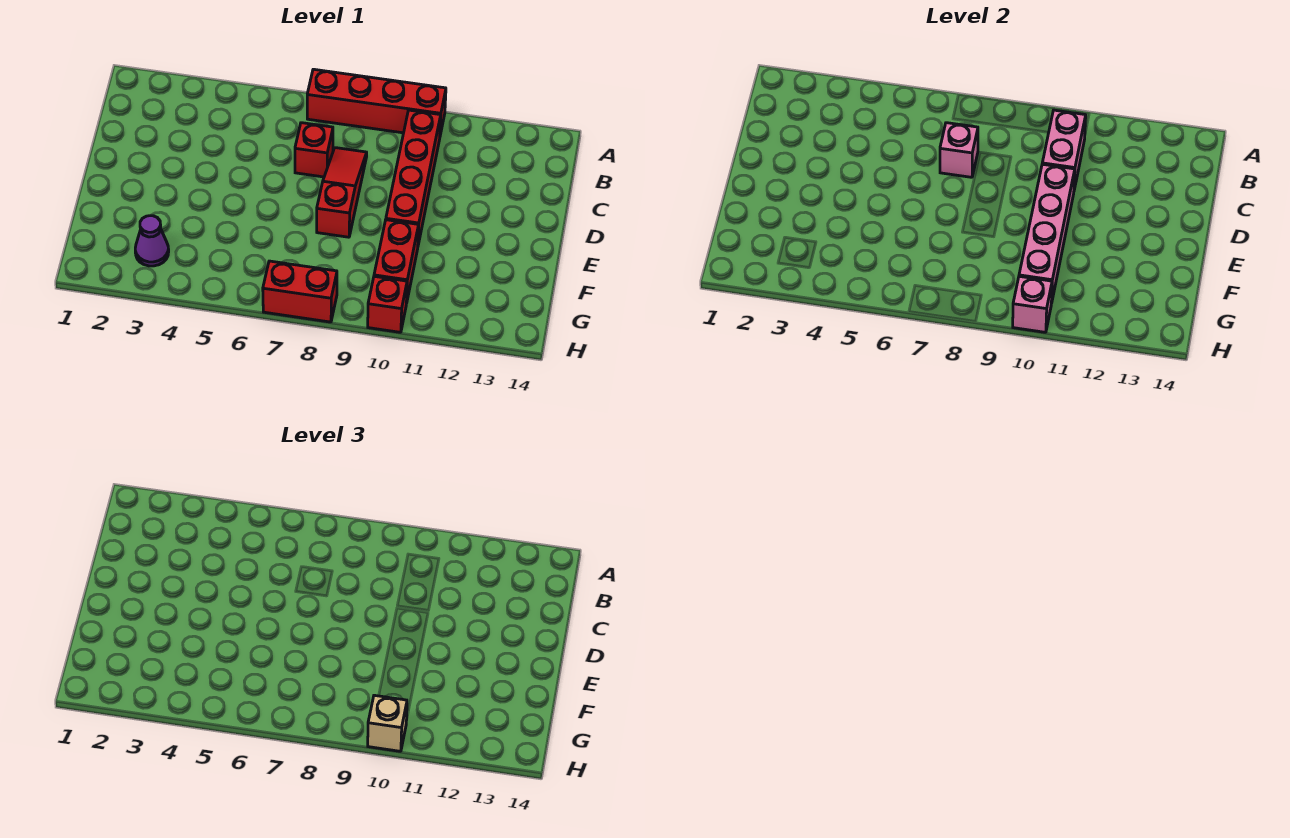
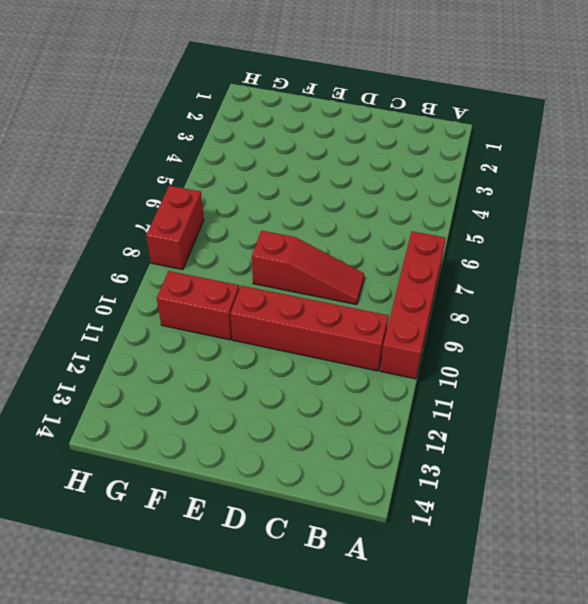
none -> red brick C7 level 1
none -> purple cone G3 level 1
none -> red brick H10 level 1

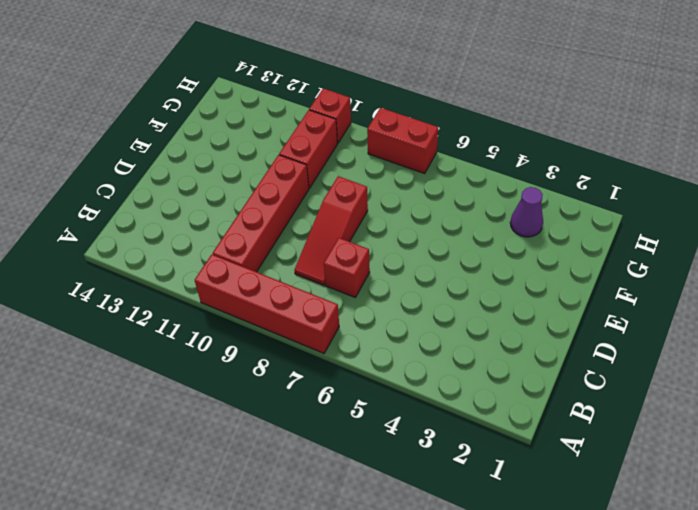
none -> pink brick B10:C10 level 2
none -> pink brick C7 level 2
none -> pink brick D10:G10 level 2

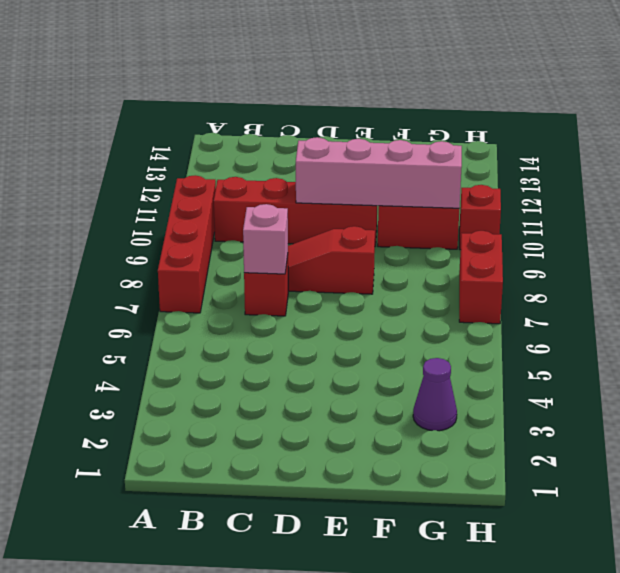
none -> pink brick B10:C10 level 2
none -> pink brick H10 level 2
none -> tan brick H10 level 3

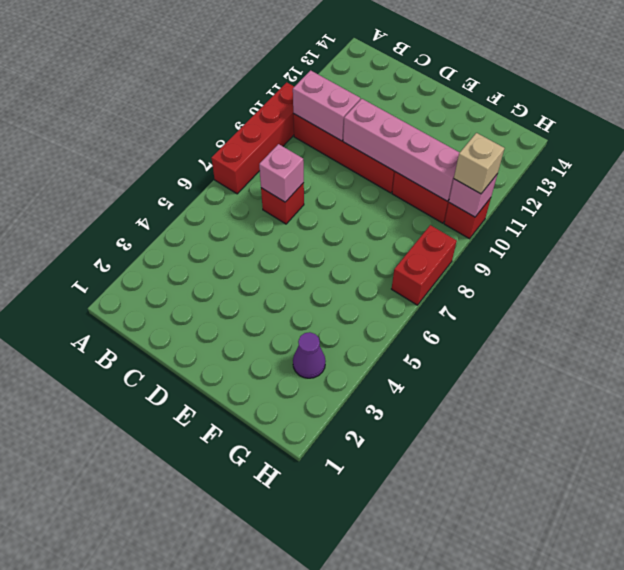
none -> red slope C8:E8 level 1 top E

